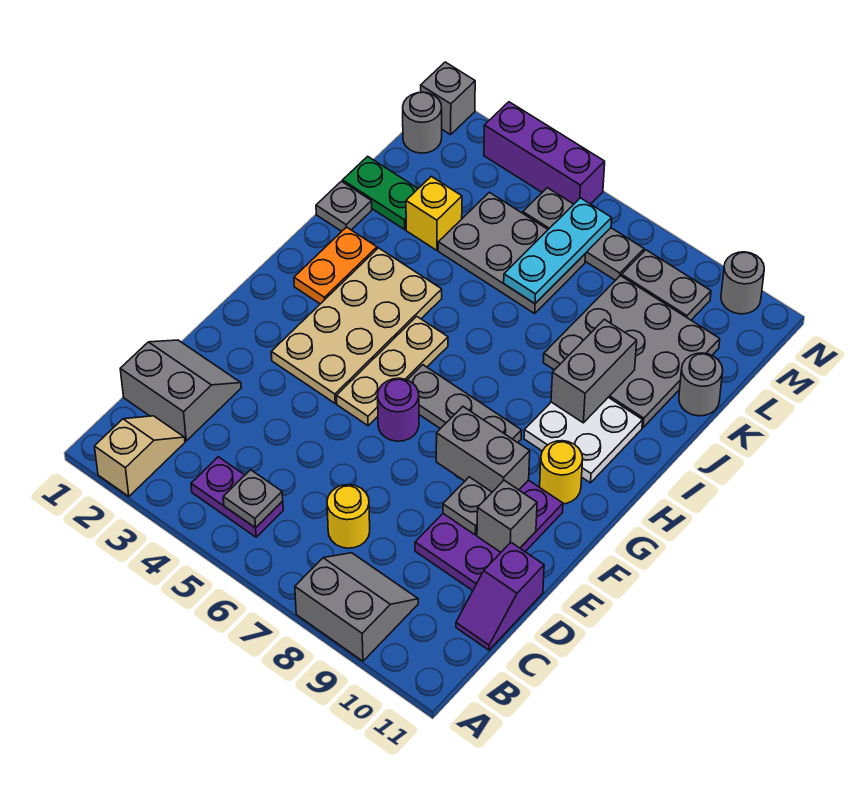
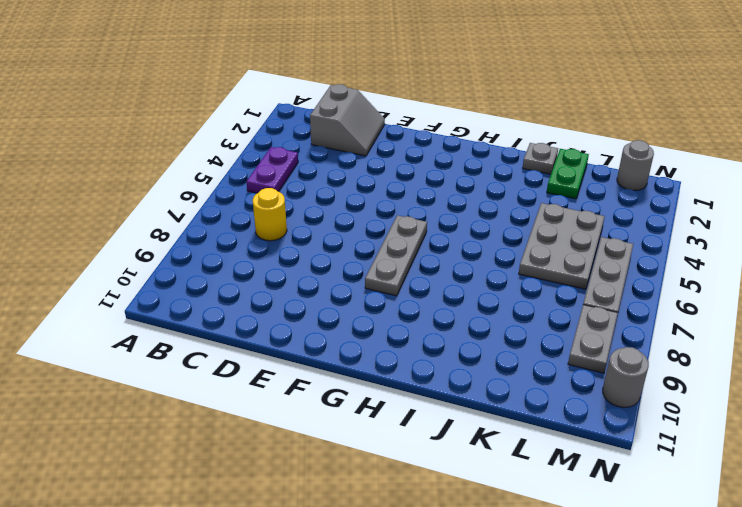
none -> tan slope A2:B2 level 1 top A
none -> grey slope A8:B9 level 1 top A
none -> purple slope C11:D11 level 1 top D
none -> purple plate D9:F10 level 1

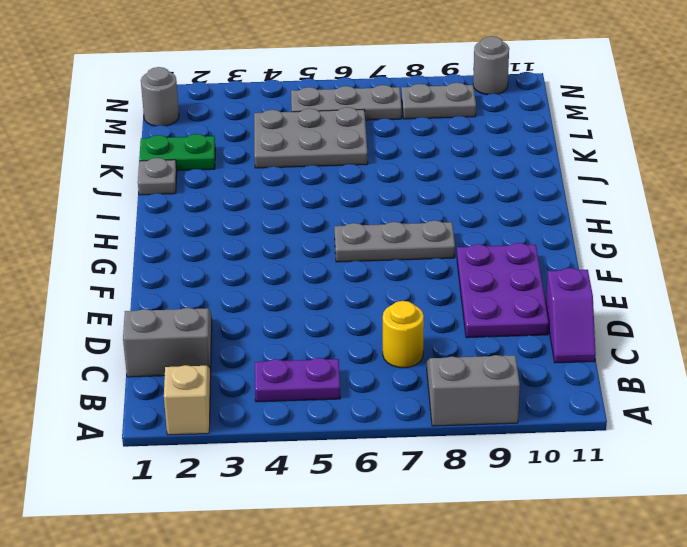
none -> tan plate F3:I4 level 1
none -> tan plate F5:H5 level 1
none -> purple round brick F6 level 1
none -> yellow round brick G10 level 1

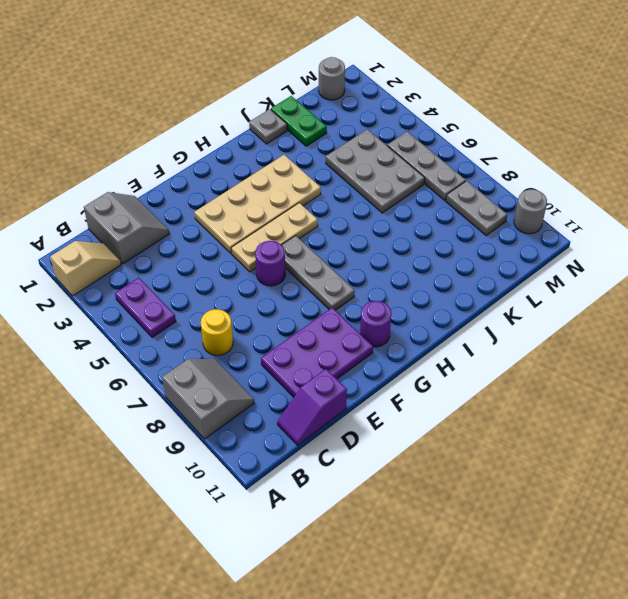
purple round brick G10 level 1 -> yellow round brick G10 level 1
none -> orange plate H2:I2 level 1
none -> white plate H9:I10 level 1
none -> grey plate J8:L10 level 1
none -> yellow brick K3 level 1

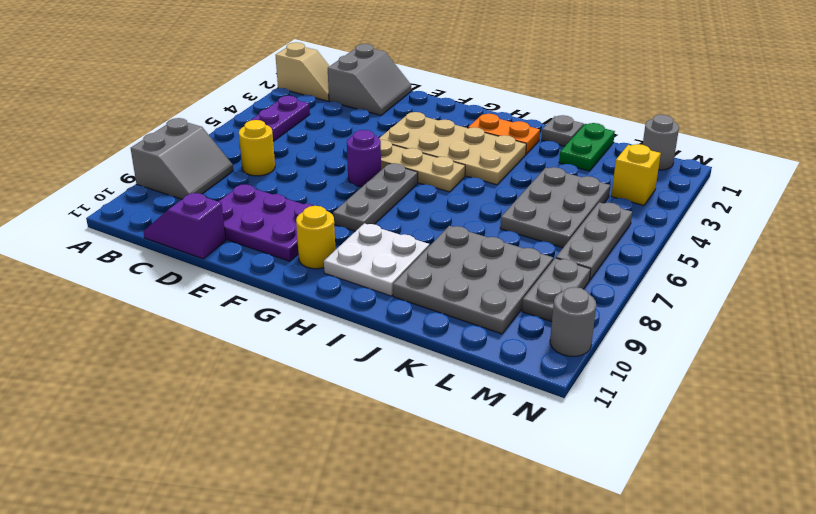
yellow brick M3 level 1 -> yellow brick K3 level 1
none -> grey round brick K11 level 1
none -> grey brick N1 level 1
none -> purple brick N3:N5 level 1
none -> grey plate B5 level 2

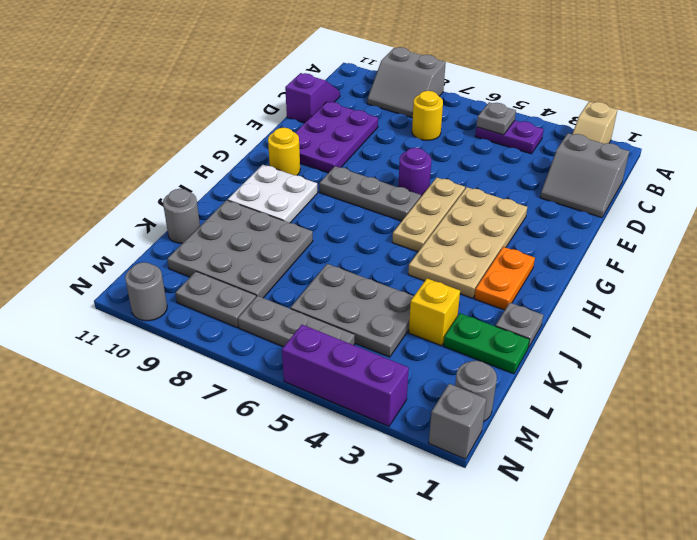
none -> grey plate E9 level 2
none -> grey brick E10 level 2
none -> grey brick F8:F9 level 2
none -> grey brick I9:J9 level 2

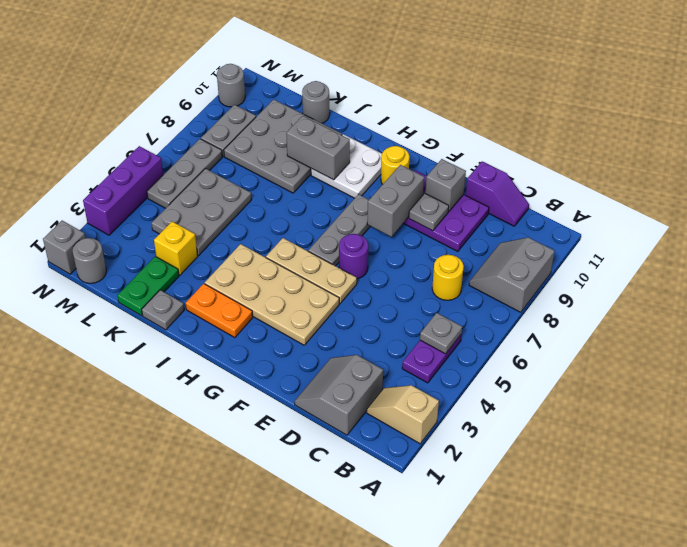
none -> cyan plate K6:M6 level 2

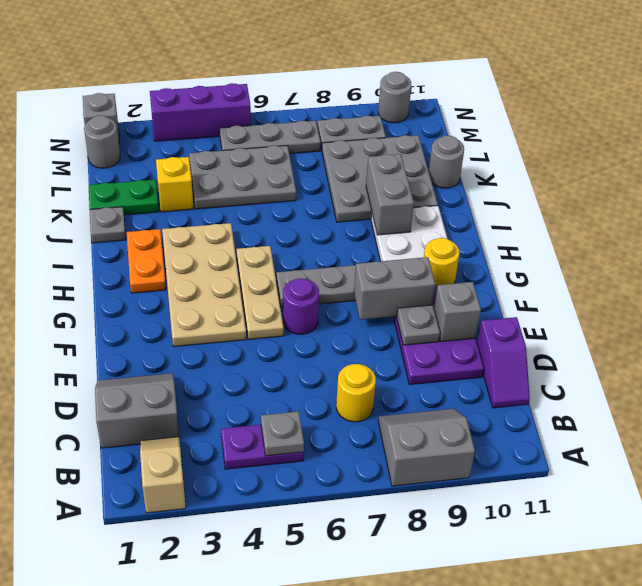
none -> cyan plate K6:M6 level 2

